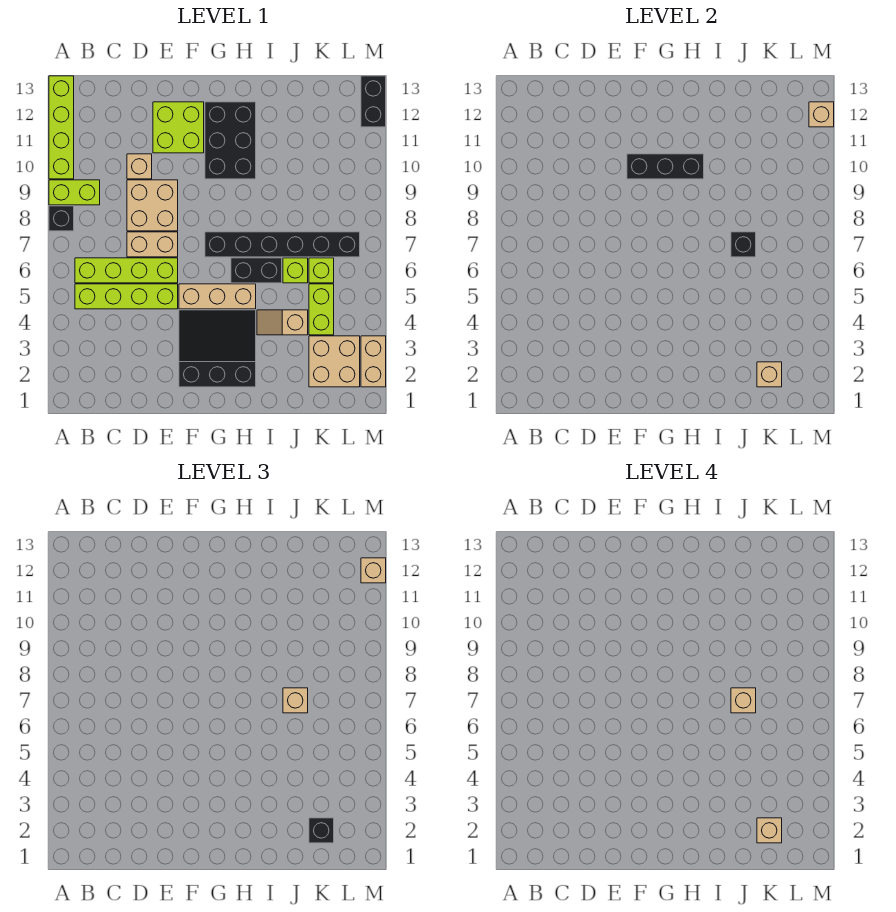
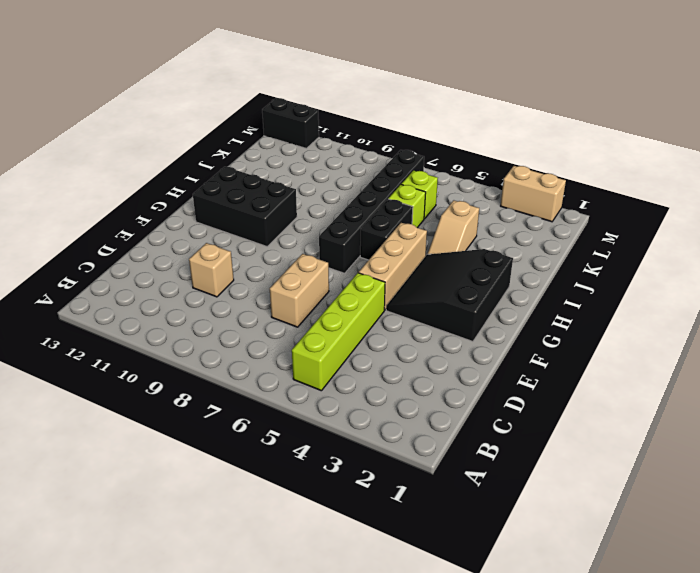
none -> black brick A8 level 1
none -> lime brick A9:B9 level 1
none -> lime brick A10:A13 level 1
none -> lime brick B6:E6 level 1

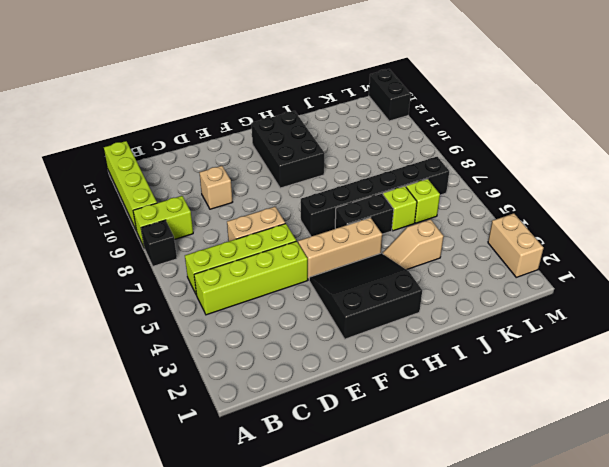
none -> tan brick D8:E9 level 1
none -> lime brick E11:F12 level 1
none -> tan brick K2:L3 level 1
none -> lime brick K4:K5 level 1

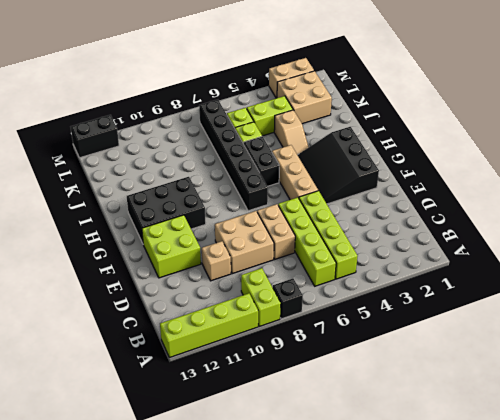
none -> black brick F10:H10 level 2
none -> black brick J7 level 2
none -> tan brick K2 level 2
none -> tan brick M12 level 2

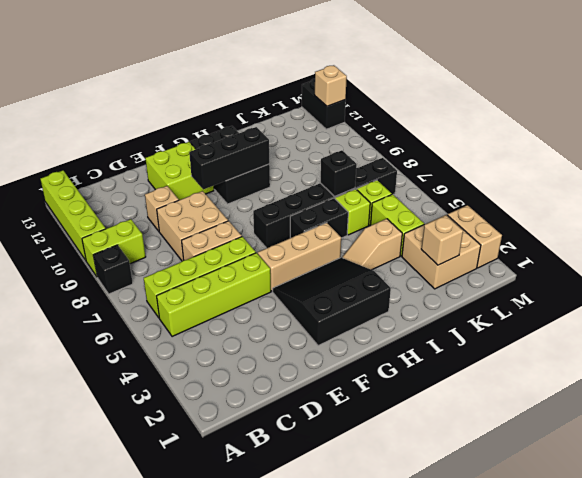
none -> tan brick J7 level 3
none -> black brick K2 level 3
none -> tan brick M12 level 3
none -> tan brick J7 level 4

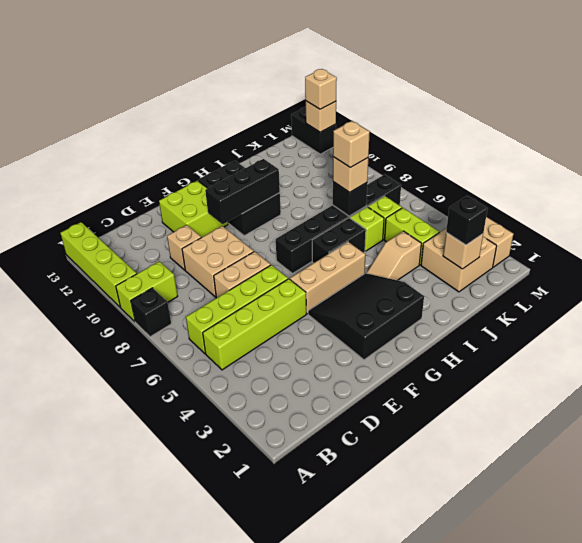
none -> tan brick K2 level 4

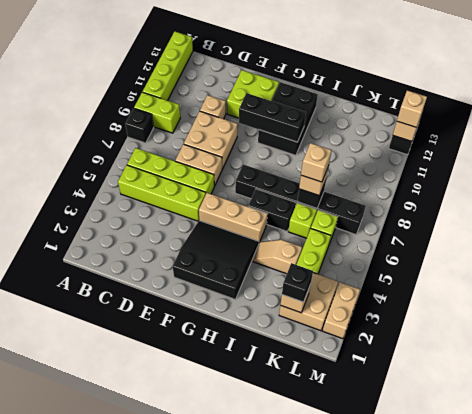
none -> tan brick K2 level 4

